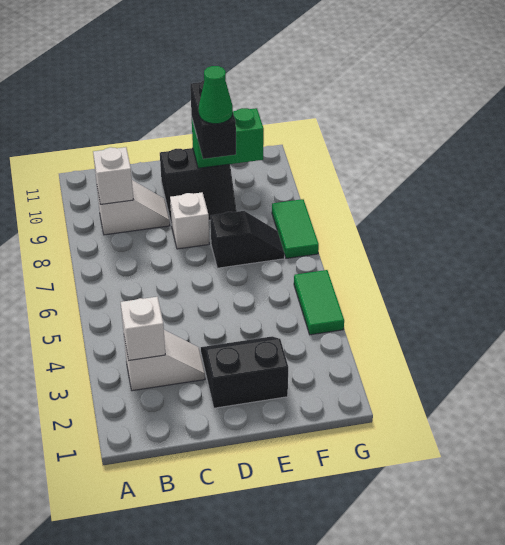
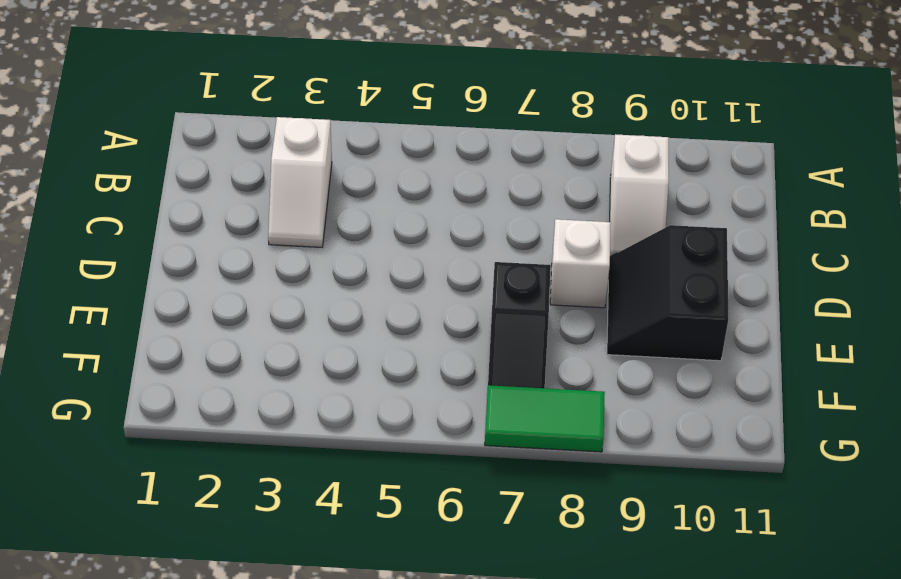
none -> black slope D2:E3 level 1 top 2
none -> green tile G4:G5 level 1
none -> white brick B3 level 2

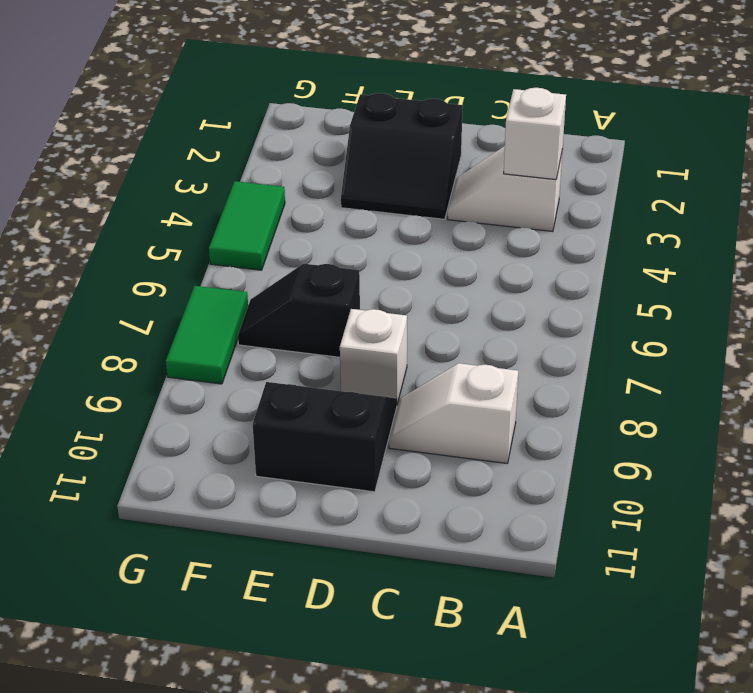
none -> white brick B9 level 2
none -> green brick E10:F10 level 2
none -> black brick E9:E10 level 3

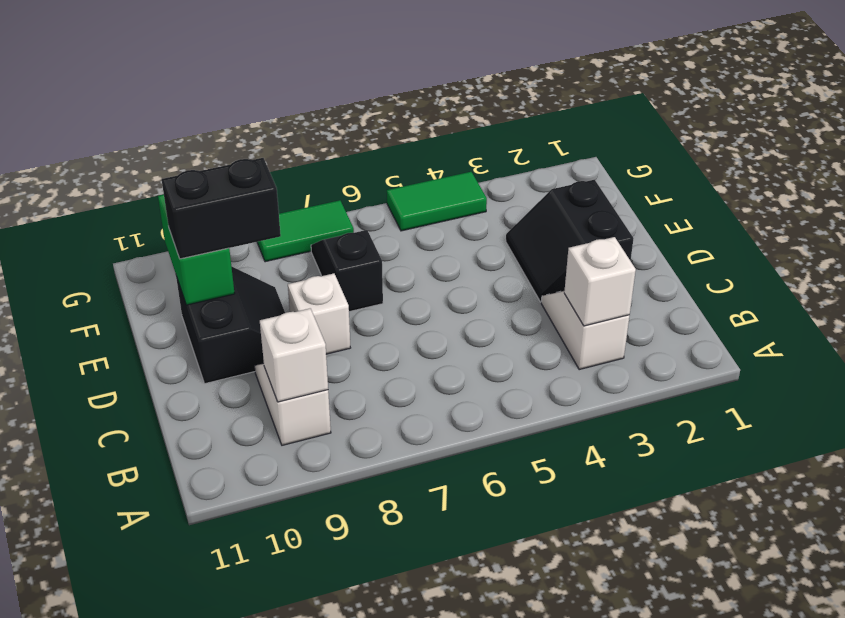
none -> green cone E9 level 4

